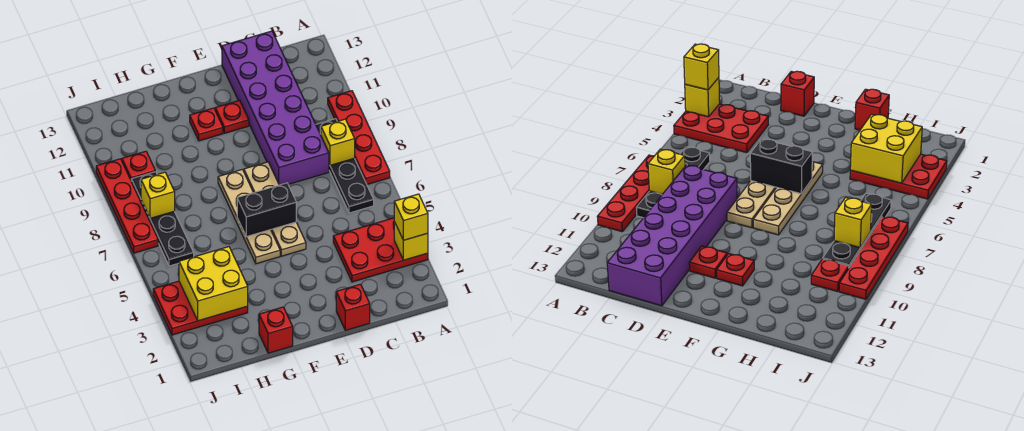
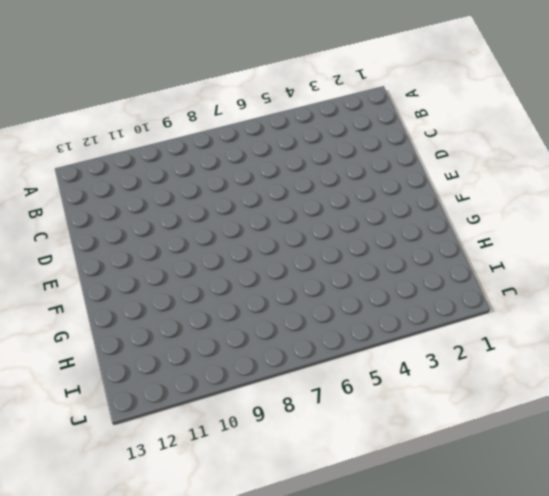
none -> red plate A3:C4 level 1
none -> red plate A7:A10 level 1
none -> black plate B6:B9 level 1

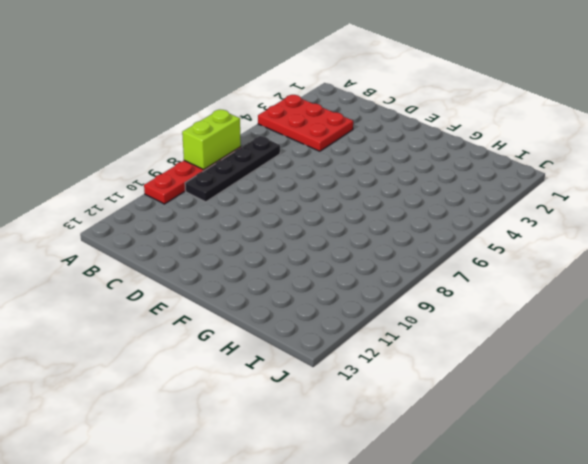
lime brick A7:A8 level 2 -> none
none -> purple brick C8:D13 level 1
none -> red brick D1 level 1
none -> tan plate E5:E8 level 1

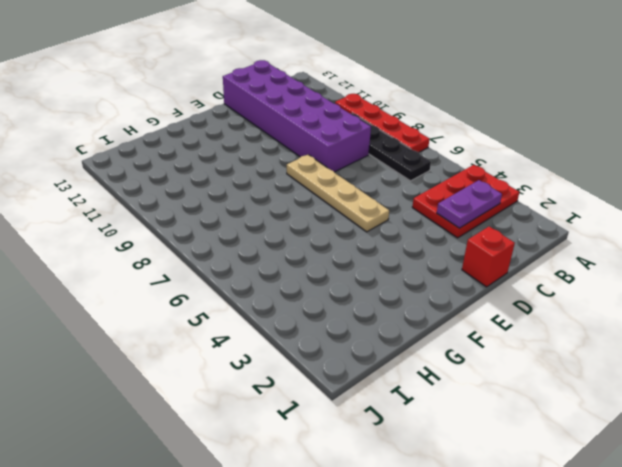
purple plate B3:C3 level 2 -> none
none -> red plate E11 level 1
none -> tan plate F5:F8 level 1
none -> red plate F11 level 1

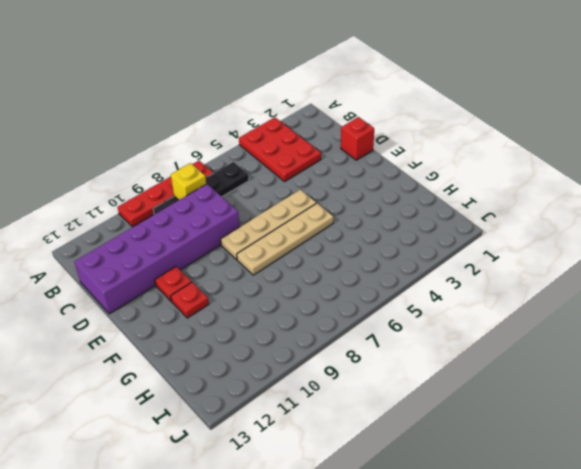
none -> red brick G1 level 1
none -> red plate H3:J4 level 1
none -> black plate I6:I9 level 1

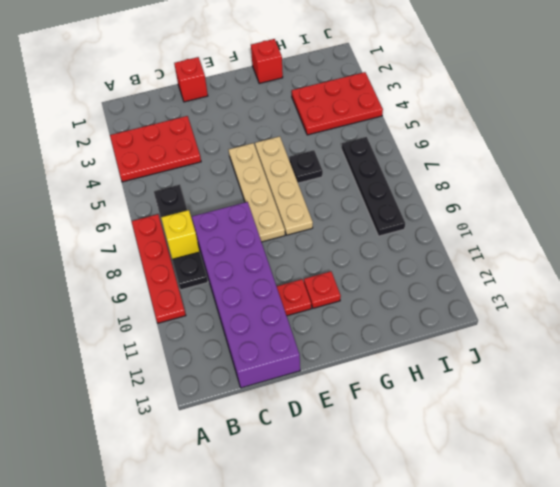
black plate G6 level 1 -> none
none -> red plate I10 level 1
none -> red plate J7:J10 level 1
none -> yellow brick A3 level 2

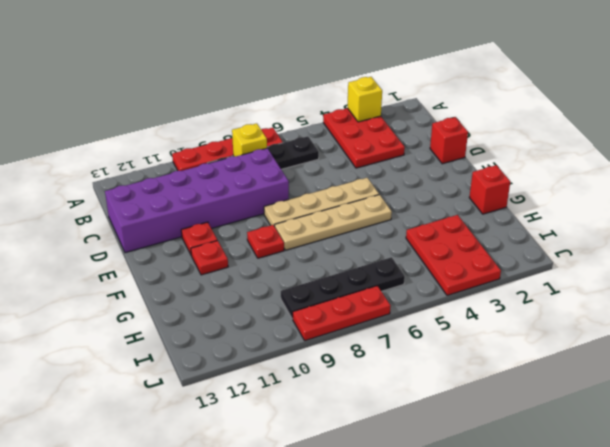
red plate F9 level 1 -> red plate I10 level 1
red plate J7:J9 level 1 -> red plate J7:J10 level 1
none -> black brick E6:F6 level 2
none -> yellow brick H3:I4 level 2
none -> yellow brick I8 level 2

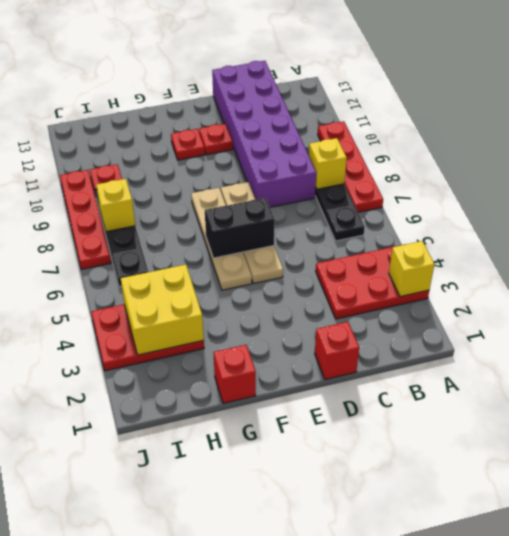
none -> yellow brick A3 level 3

